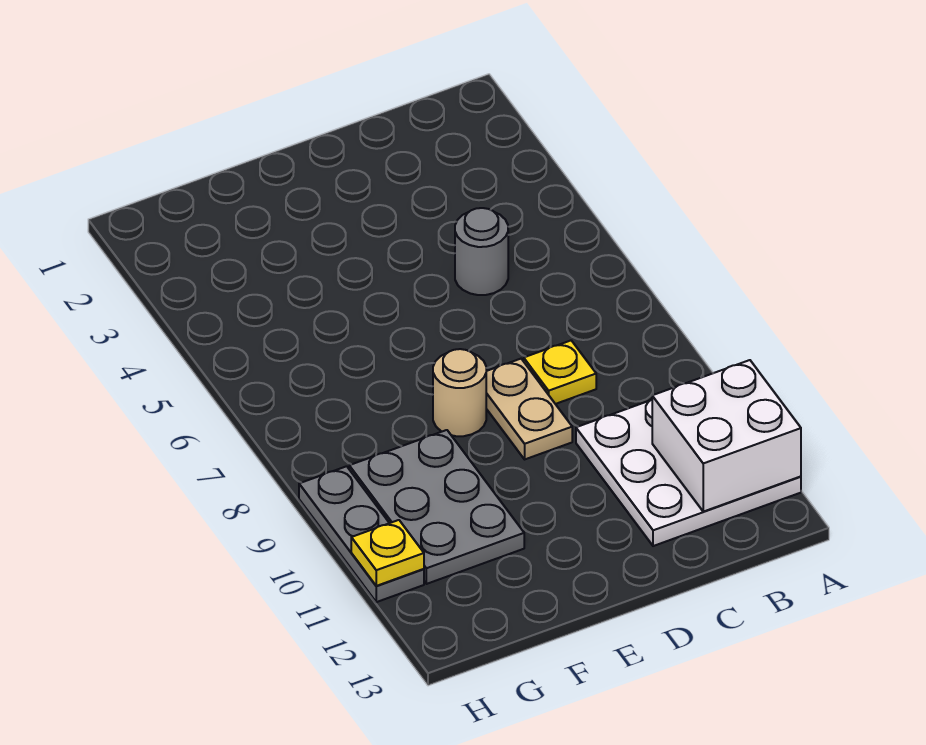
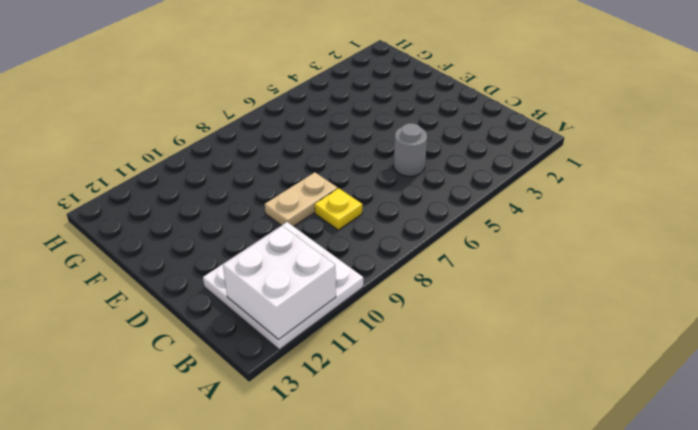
none -> tan round brick E8 level 1
none -> grey plate F9:G11 level 1

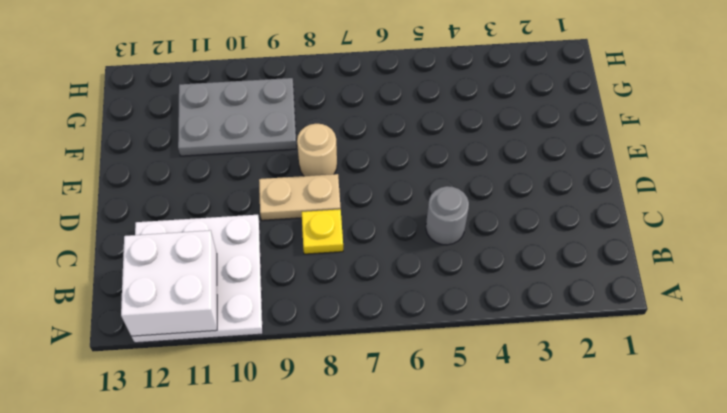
none -> grey plate H9:H11 level 1
none -> yellow plate H11 level 2

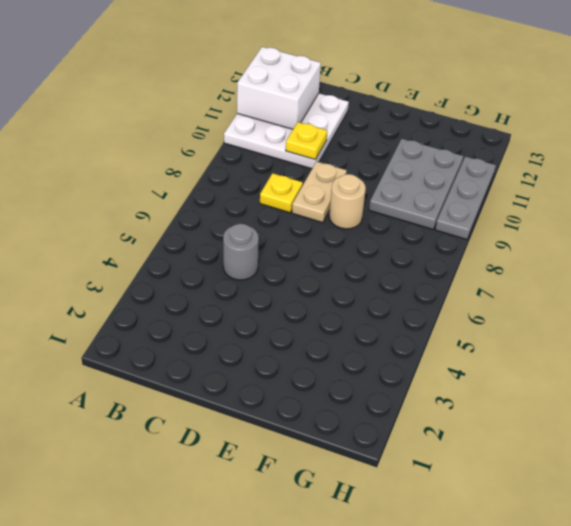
yellow plate C10 level 2 -> yellow plate H11 level 2

